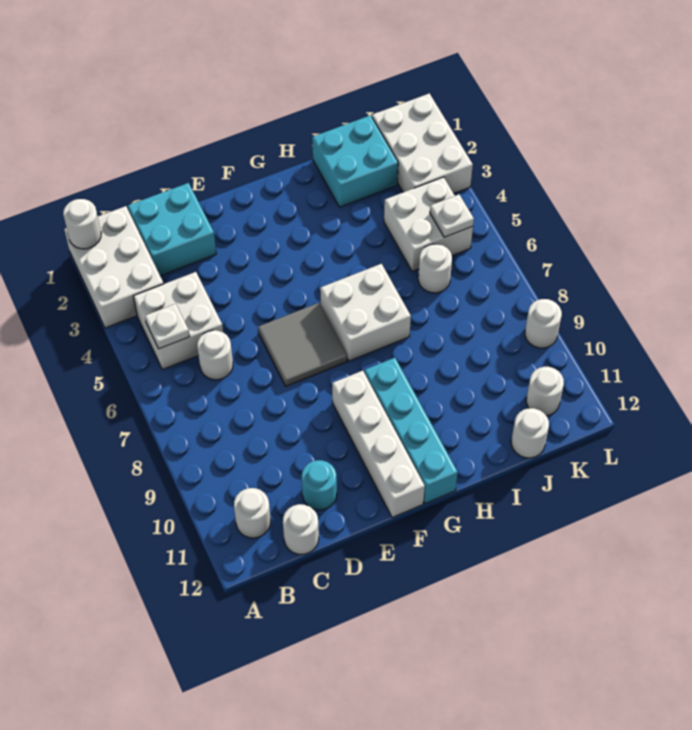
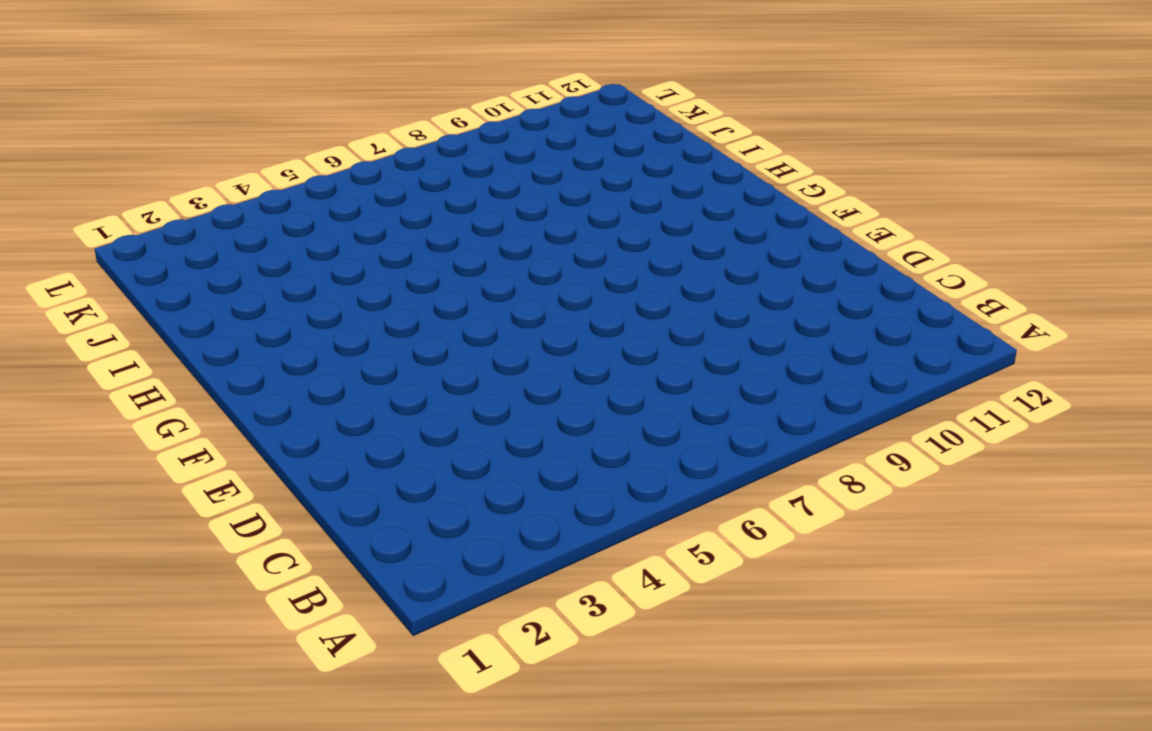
none -> white brick A1:B3 level 1
none -> white brick B4:C5 level 1
none -> white round brick B11 level 1

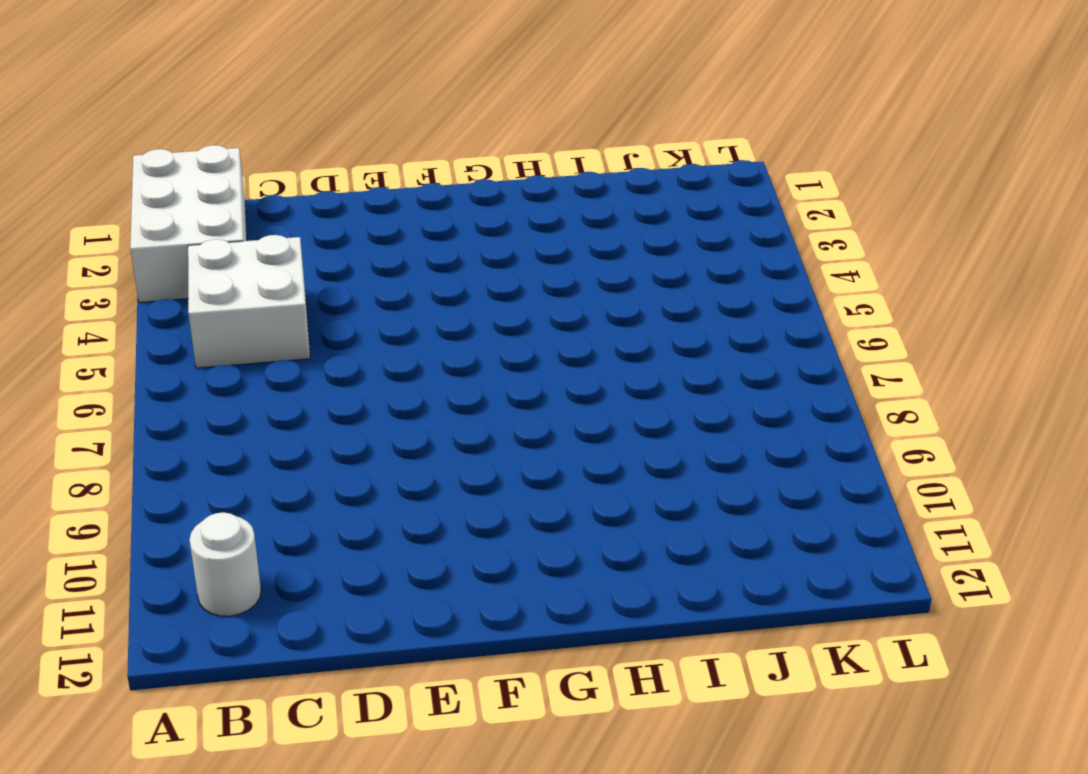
none -> cyan brick C1:D2 level 1
none -> white round brick C6 level 1
none -> white round brick C12 level 1

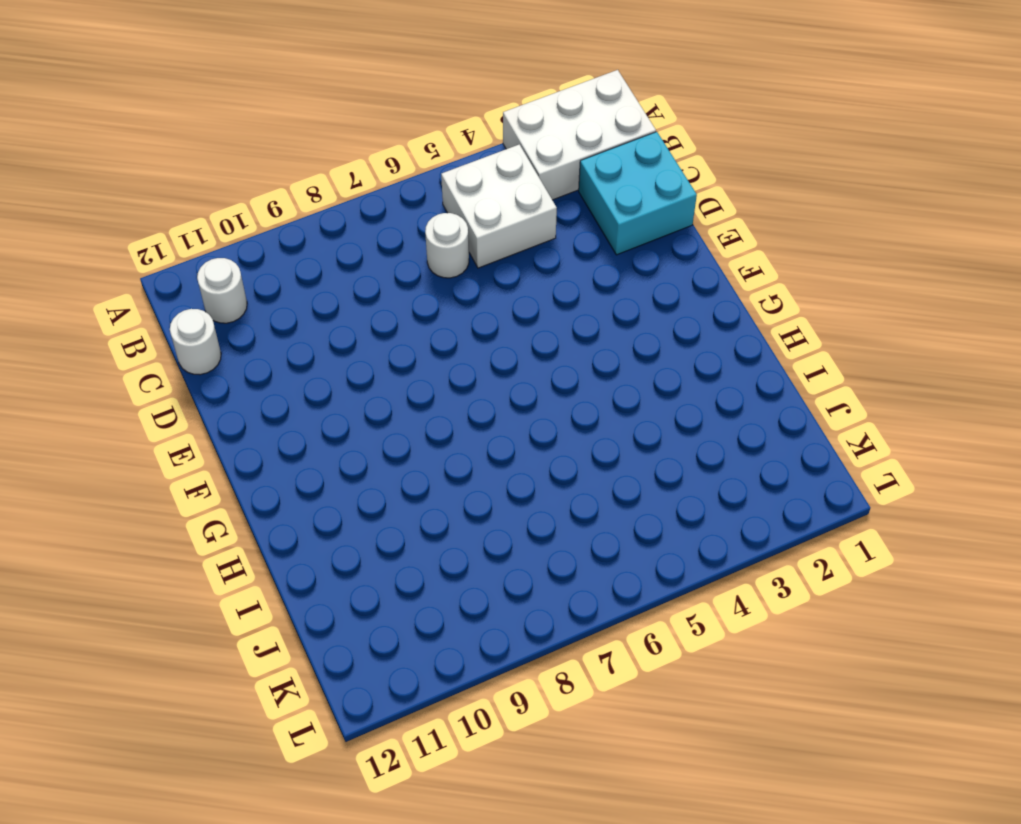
none -> cyan round brick D11 level 1
none -> grey tile E6:F7 level 1
none -> white brick F9:F12 level 1

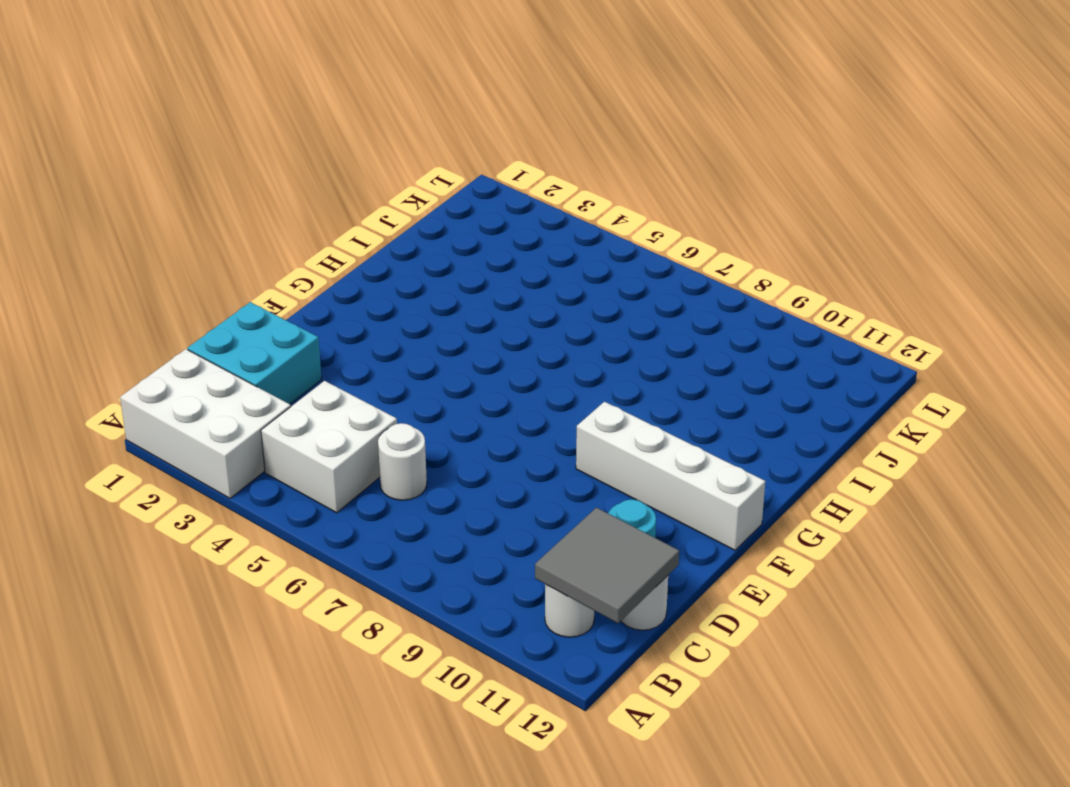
grey tile B11:C12 level 2 -> grey tile E6:F7 level 1
none -> white brick G6:H7 level 1
none -> cyan brick G9:G12 level 1
none -> cyan brick I1:J2 level 1

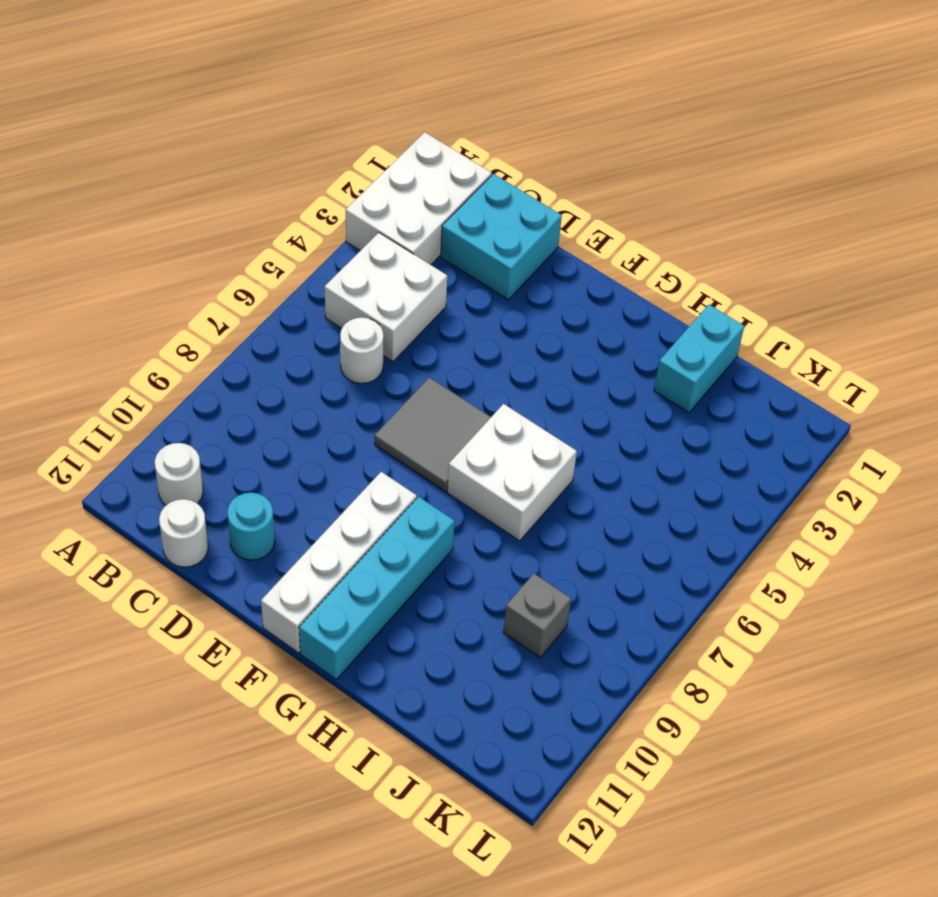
cyan brick I1:I2 level 1 -> cyan brick I1:J2 level 1
grey brick J9 level 1 -> none
none -> white brick J4:K5 level 1
none -> white round brick J6 level 1
none -> white round brick J12 level 1

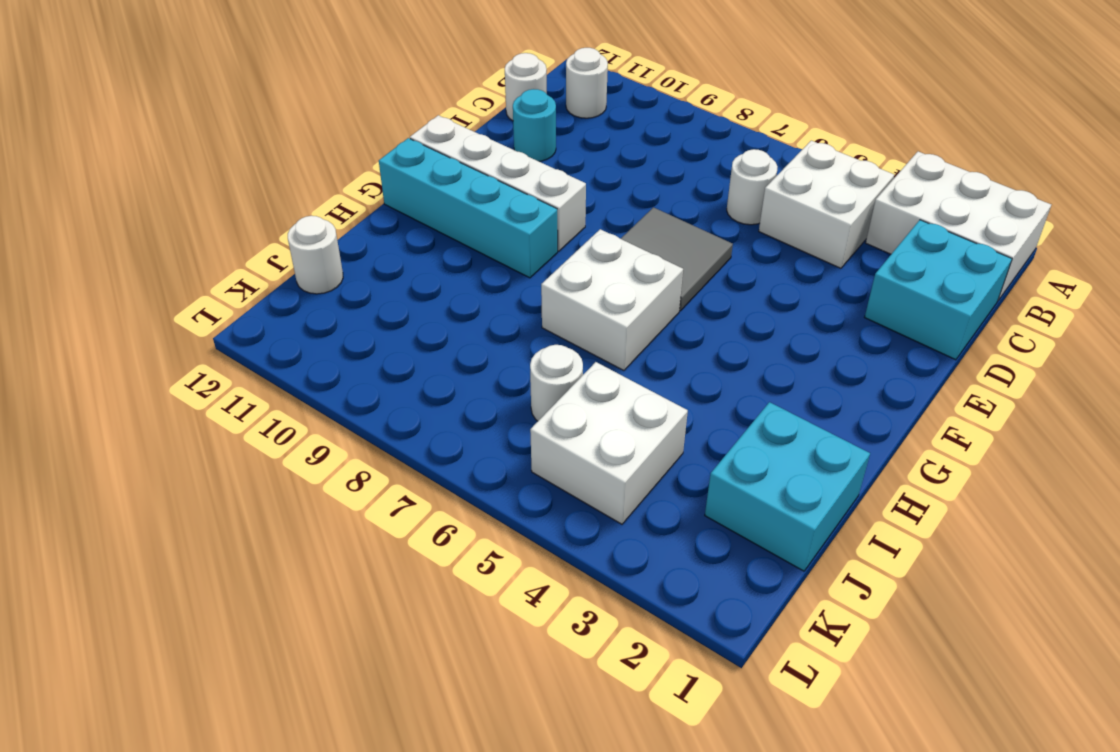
none -> white brick K1:L3 level 1
none -> white round brick K11 level 1
none -> white round brick L9 level 1

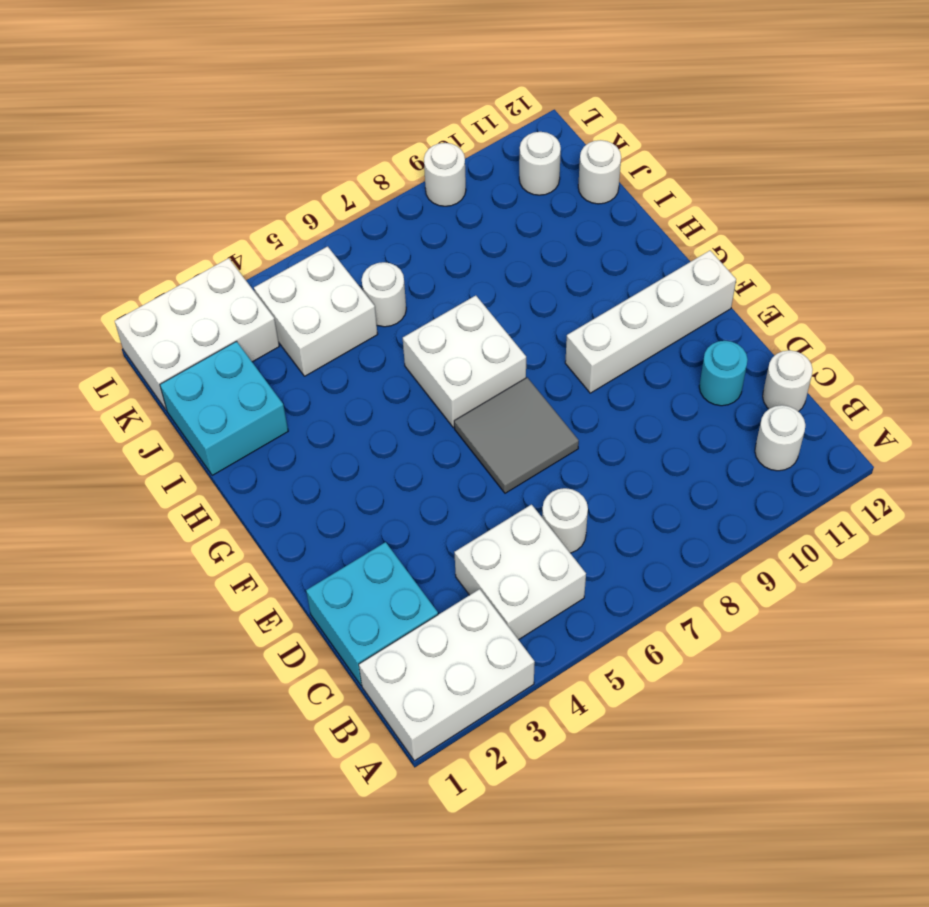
none -> cyan brick G9:G12 level 1
none -> white round brick A1 level 2
none -> white plate B5 level 2

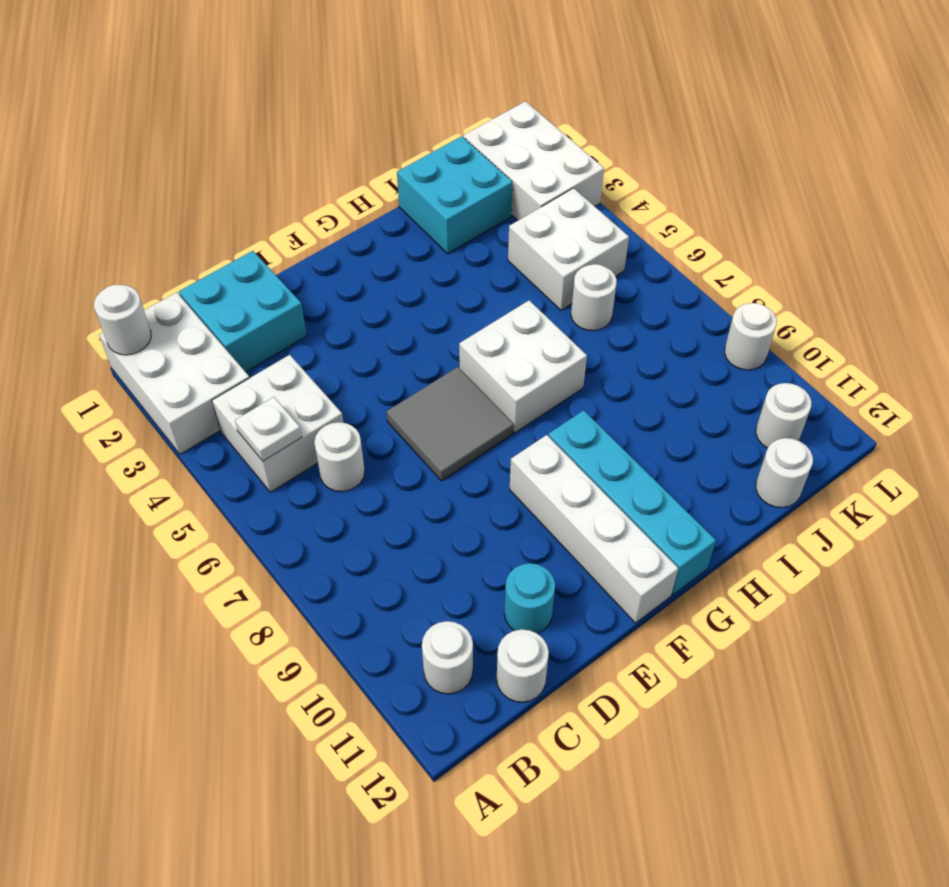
none -> white plate K5 level 2

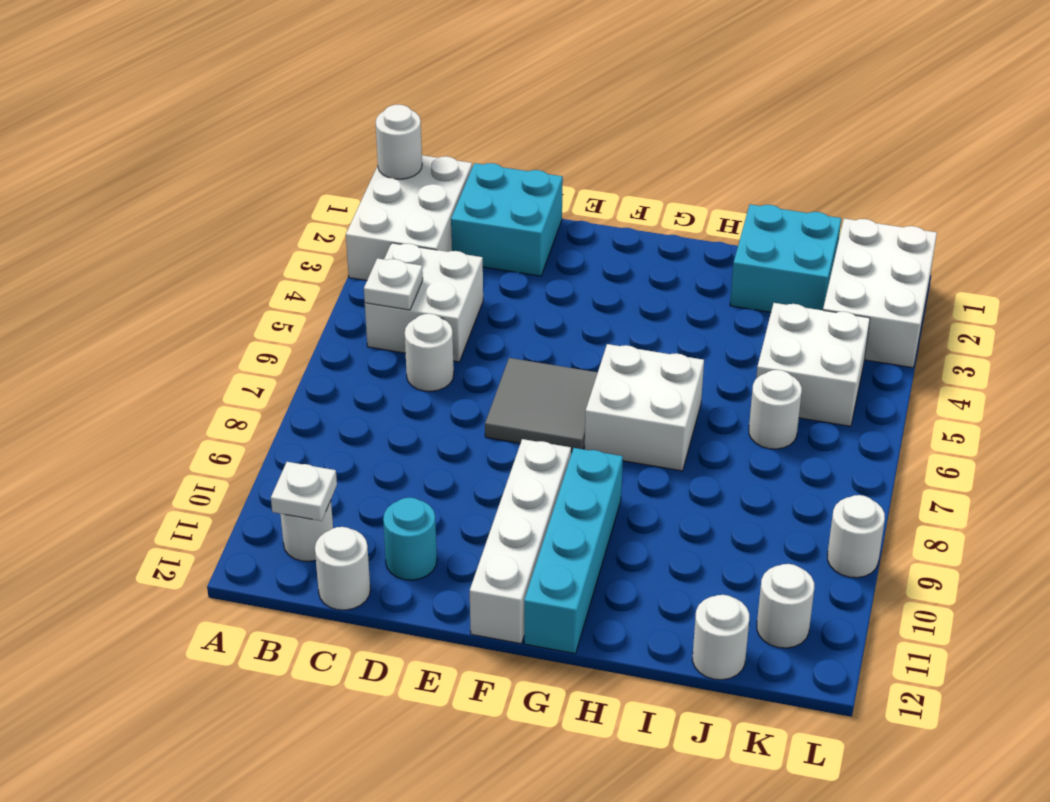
white plate B11 level 2 -> white plate K5 level 2

